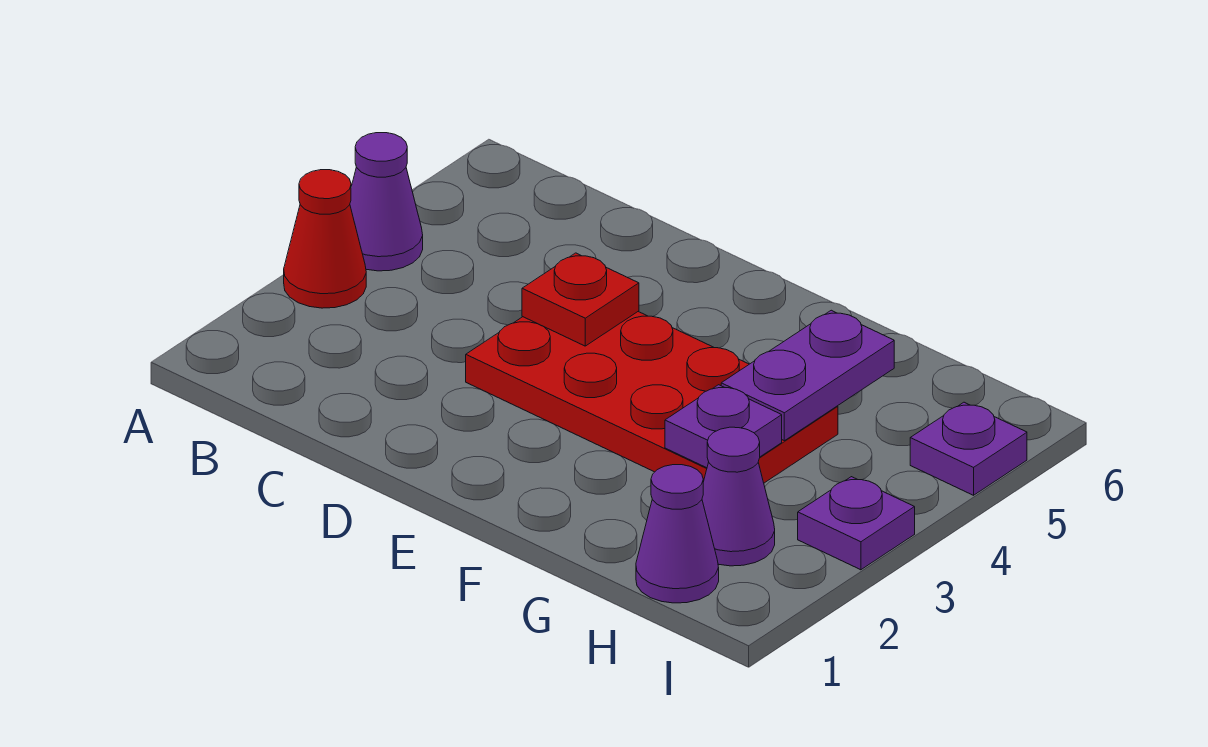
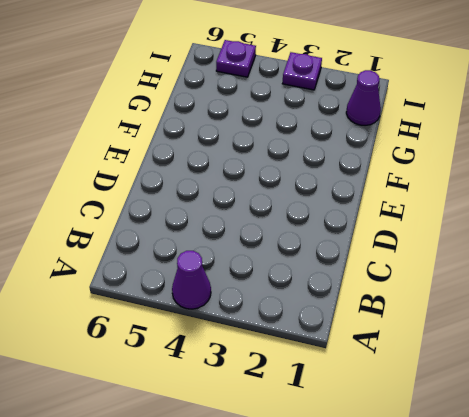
none -> red cone A3 level 1
none -> red plate D3:G4 level 1

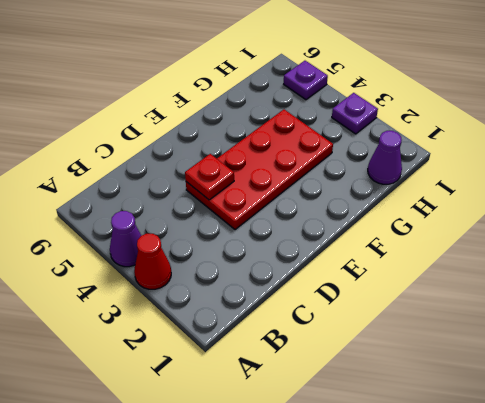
none -> purple cone H2 level 1
none -> purple plate G3 level 2

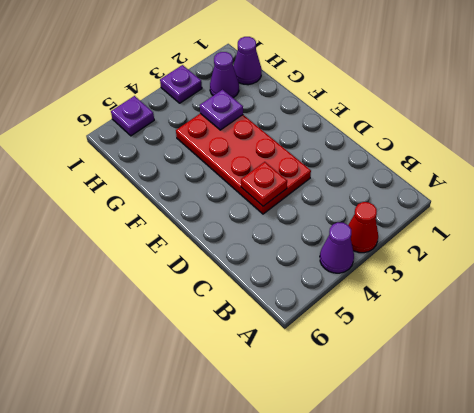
none -> purple plate G4:G5 level 2

